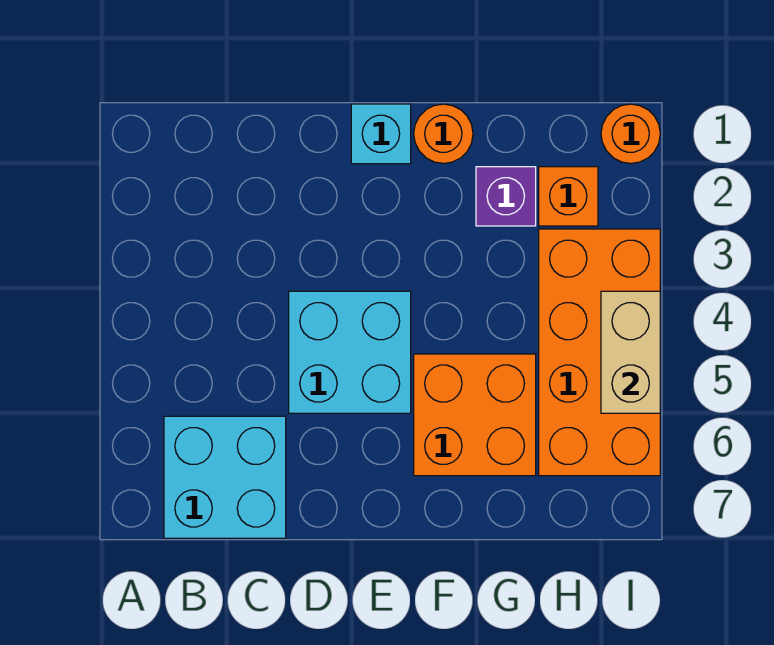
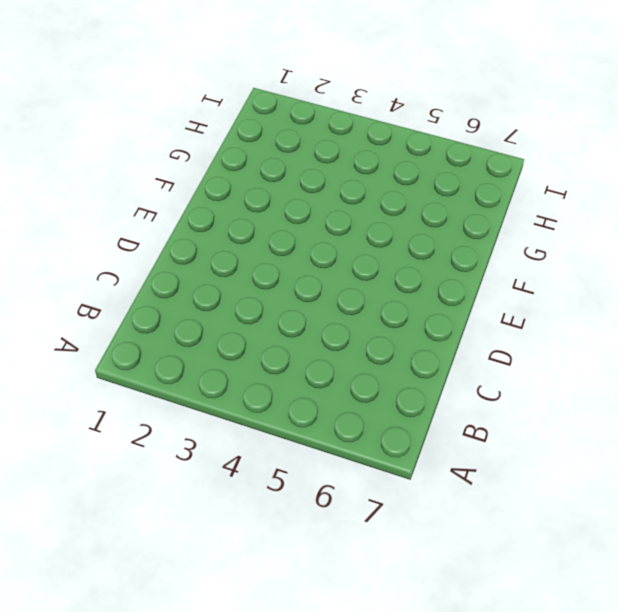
none -> cyan brick B6:C7 level 1
none -> cyan brick D4:E5 level 1

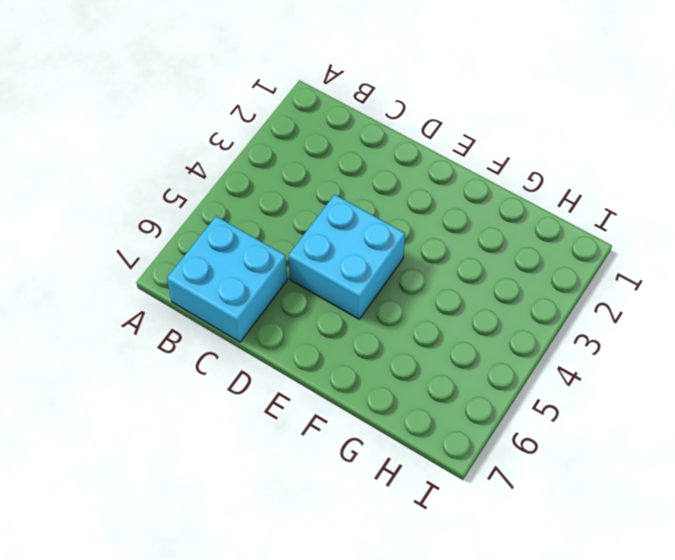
none -> cyan brick E1 level 1
none -> orange round brick F1 level 1

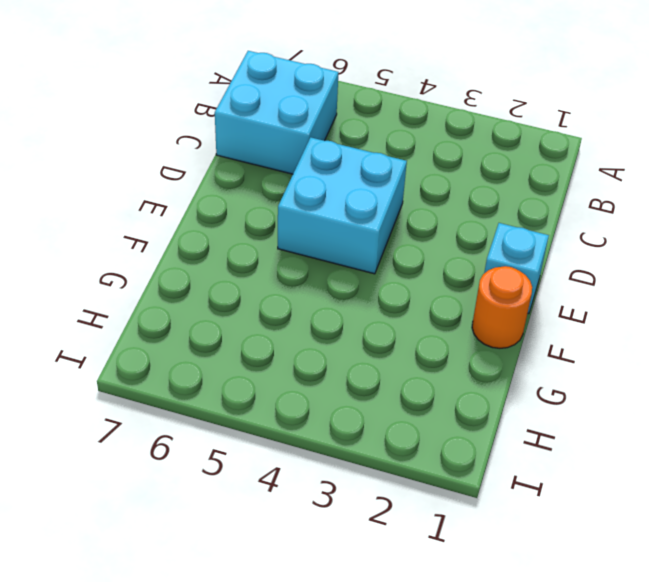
none -> orange brick F5:G6 level 1
none -> purple brick G2 level 1

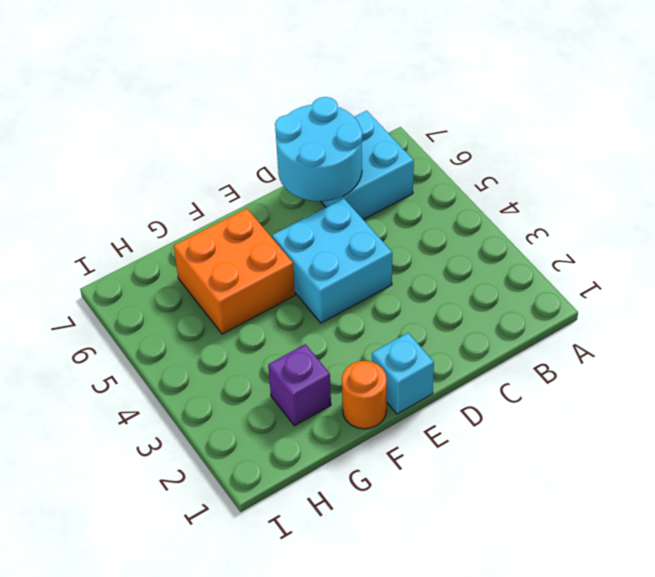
cyan round brick C6:D7 level 2 -> none
none -> orange brick H2 level 1
none -> orange brick H3:I6 level 1

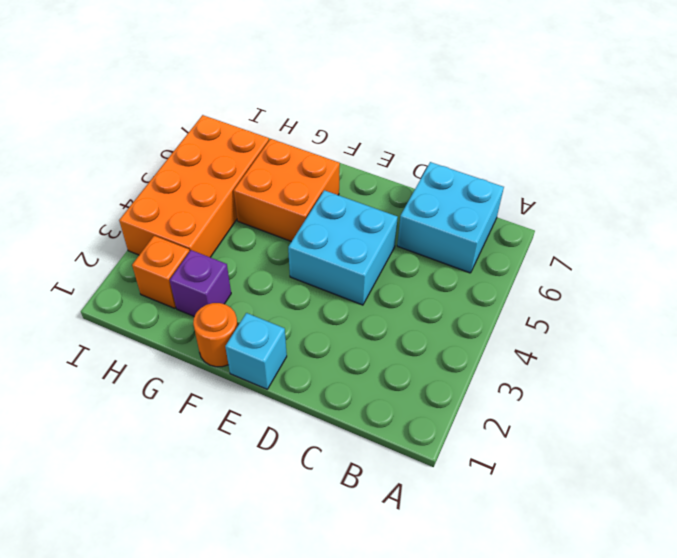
none -> orange round brick I1 level 1
none -> tan brick I4:I5 level 2

